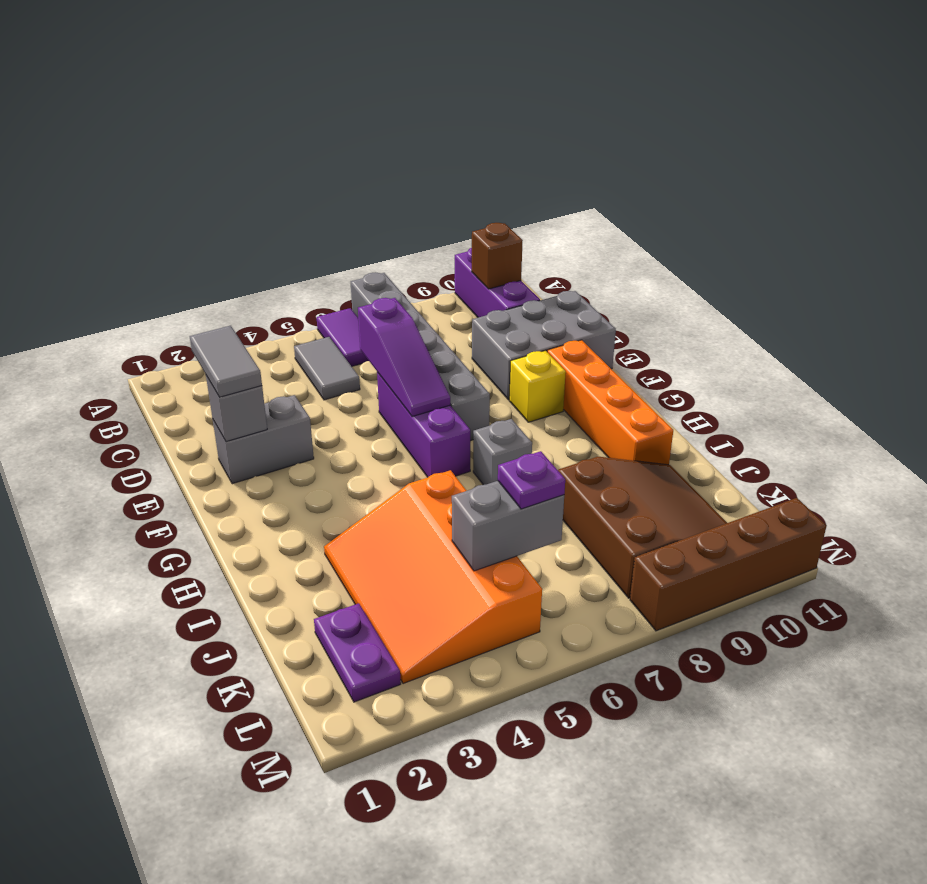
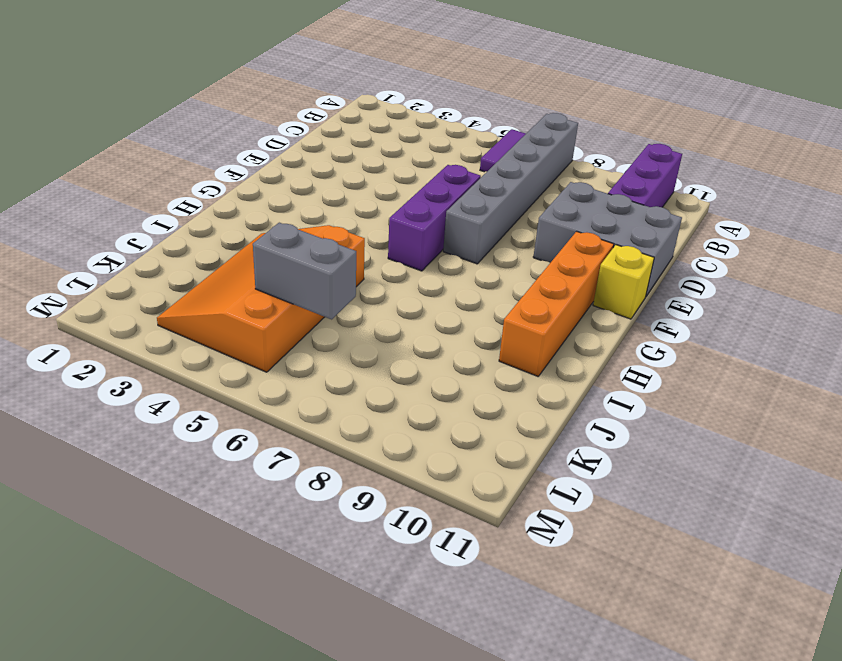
yellow brick F11 level 1 -> yellow brick F9 level 1
none -> grey tile B5:C5 level 1
none -> grey brick E2:E3 level 1
none -> grey brick H7 level 1

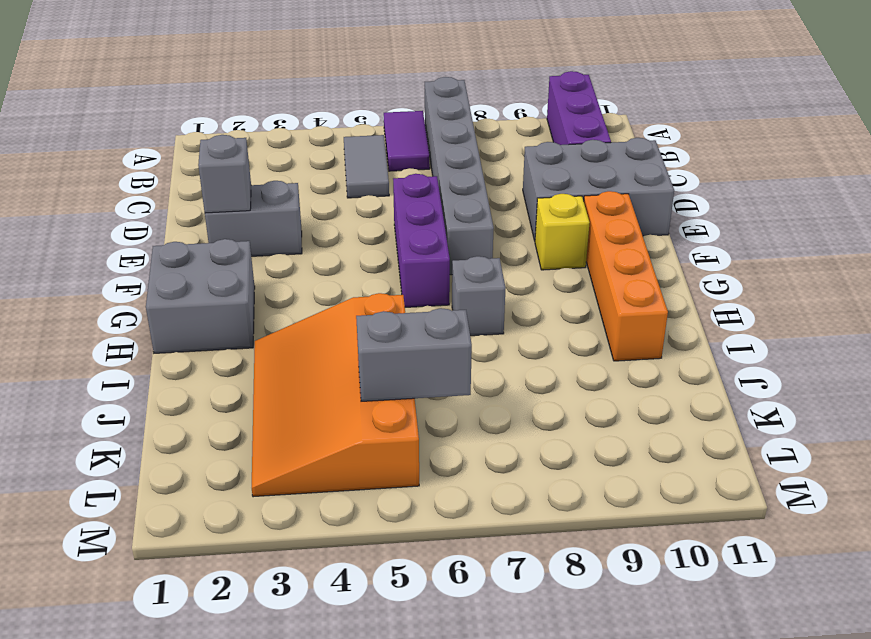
grey brick G1:H2 level 1 -> none
none -> brown slope J8:L10 level 1 top 8
none -> purple plate K2:L2 level 1
none -> brown brick M8:M11 level 1

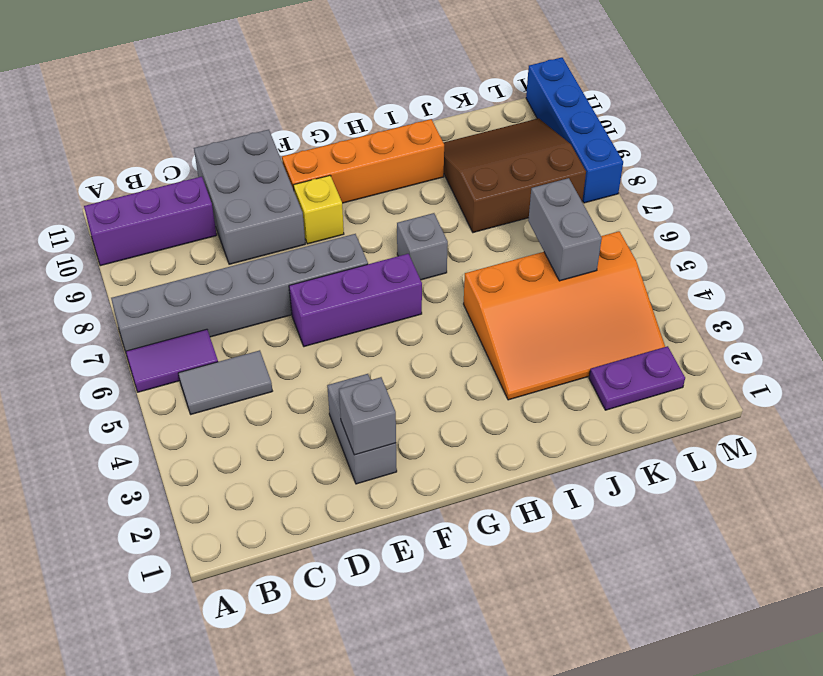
blue brick M8:M11 level 1 -> brown brick M8:M11 level 1
none -> brown brick B10 level 2
none -> purple slope D6:F6 level 2 top D
none -> grey tile D2:E2 level 3

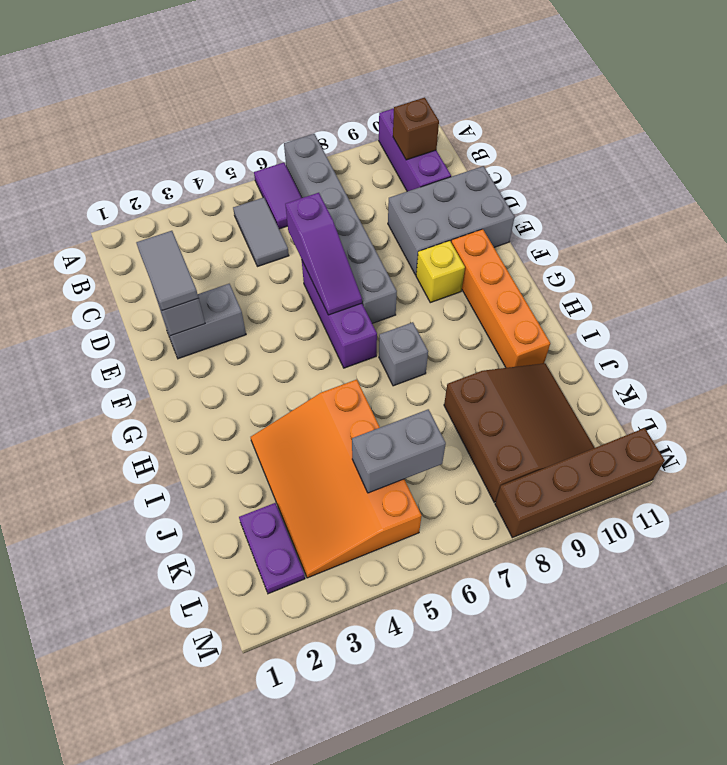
none -> purple plate K6 level 3

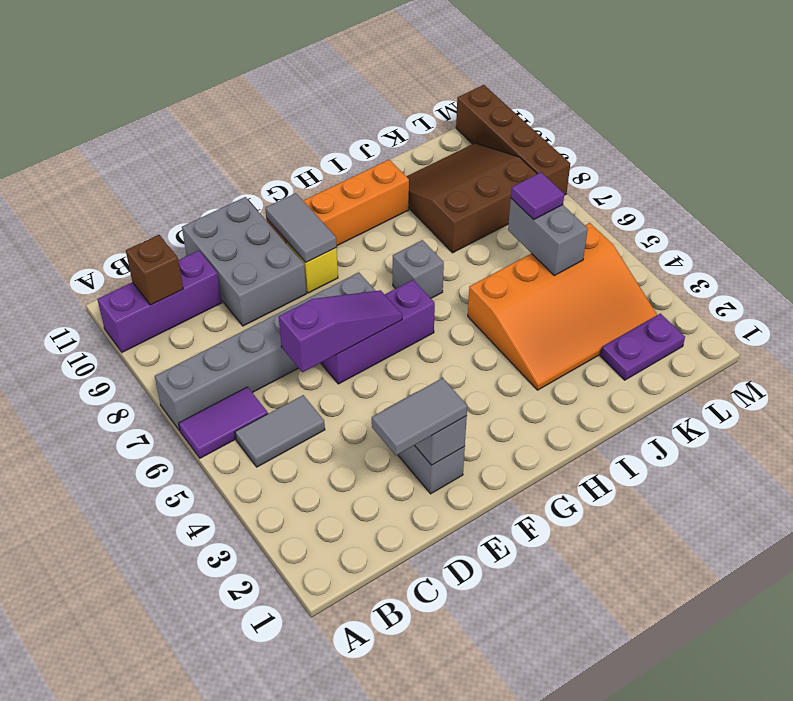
grey tile F9:F10 level 2 -> none
purple tile K6 level 3 -> purple plate K6 level 3

